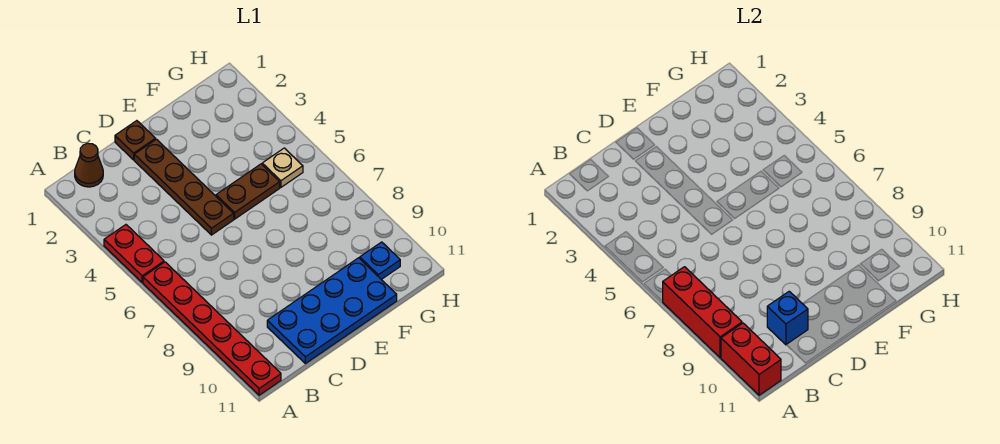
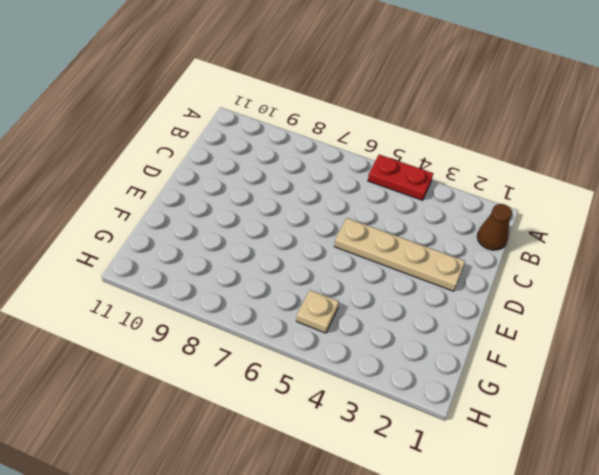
tan plate D2:D5 level 1 -> brown plate D2:D5 level 1
none -> red plate A6:A11 level 1
none -> blue plate C10:F11 level 1
none -> brown plate D1 level 1

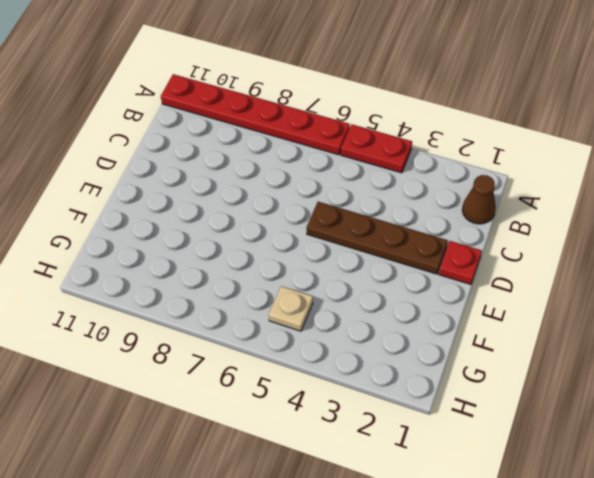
red plate D1 level 1 -> brown plate D1 level 1
none -> blue plate C10:F11 level 1
none -> brown plate E5:F5 level 1
none -> blue plate G10 level 1

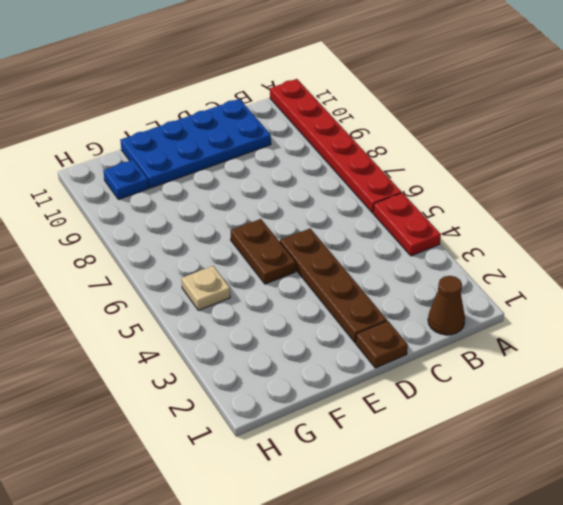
brown plate E5:E6 level 1 -> brown plate E5:F5 level 1
none -> red brick A7:A9 level 2
none -> red brick A10:A11 level 2
none -> blue brick C10 level 2

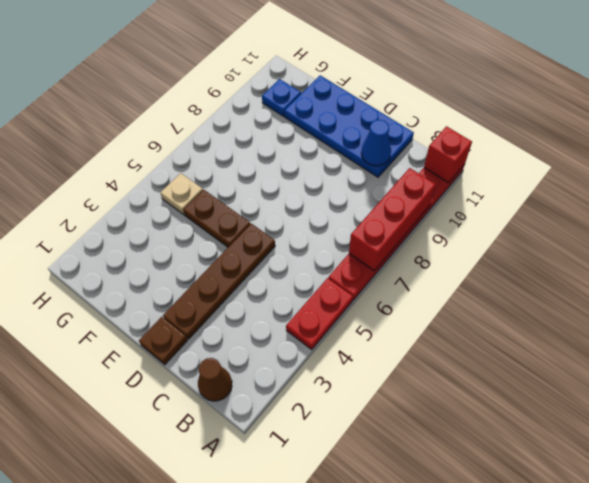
red brick A11 level 2 -> red brick A10:A11 level 2
blue cone C10 level 2 -> blue brick C10 level 2

